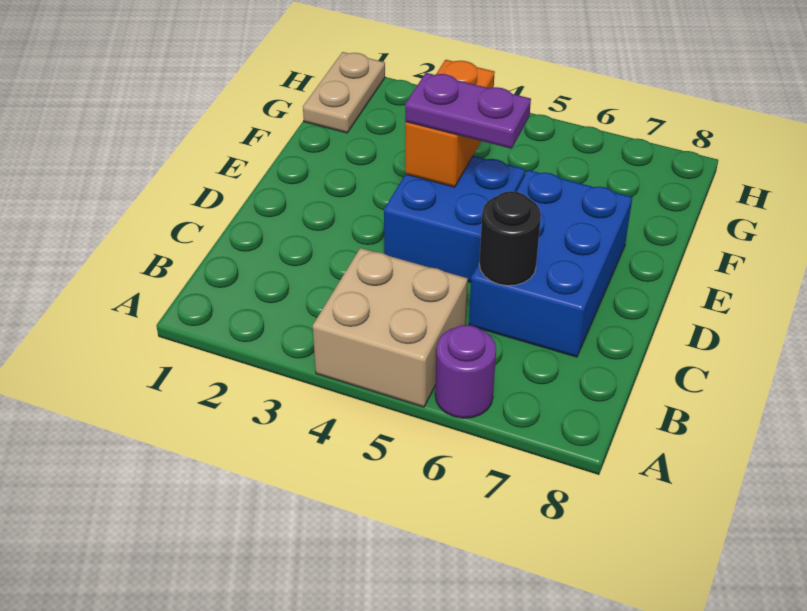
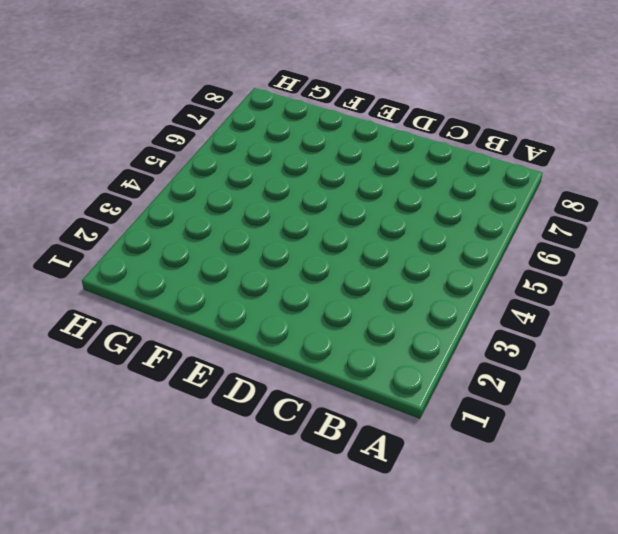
none -> tan brick A4:B5 level 1
none -> purple round brick A6 level 1

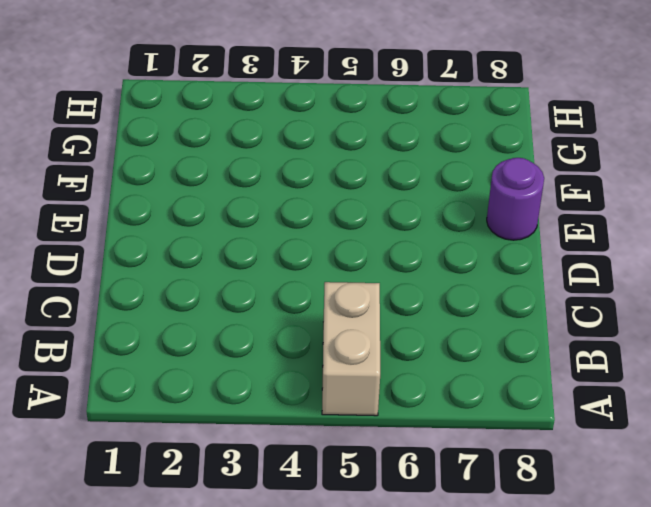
tan brick A5:B5 level 1 -> tan brick A4:B5 level 1
purple round brick E8 level 1 -> purple round brick A6 level 1
none -> blue brick C6:E7 level 1
none -> blue brick D4:E5 level 1

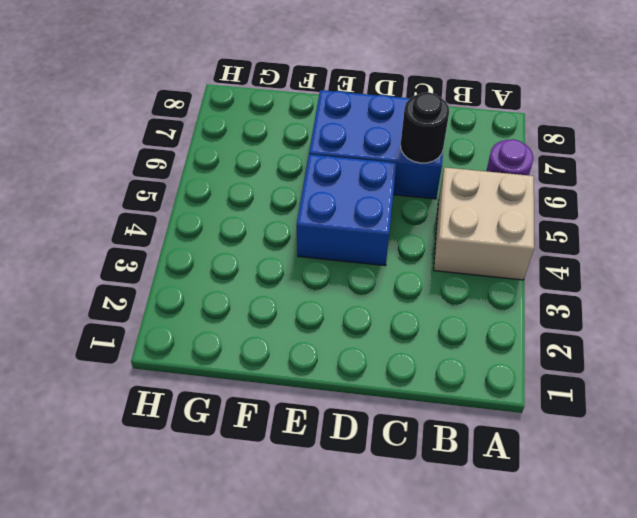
none -> tan plate G1:H1 level 1
none -> orange brick E4:F4 level 2

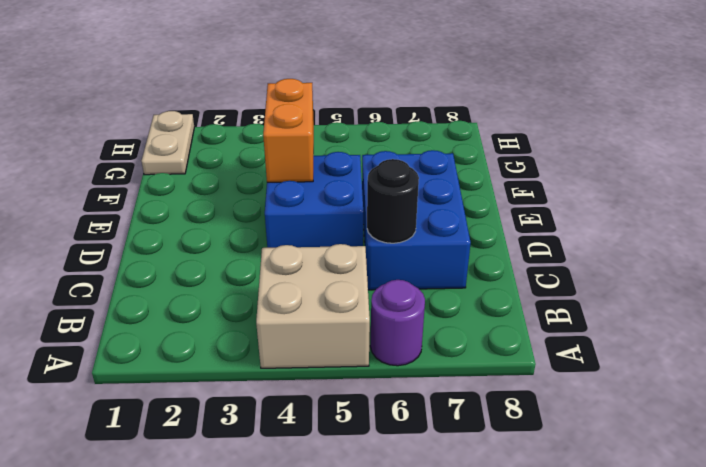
none -> purple plate E4:E5 level 3

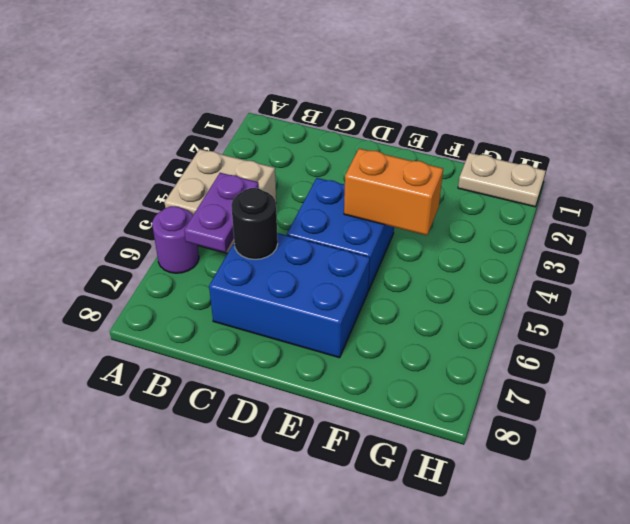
purple plate B5:B6 level 2 -> purple plate E4:E5 level 3

